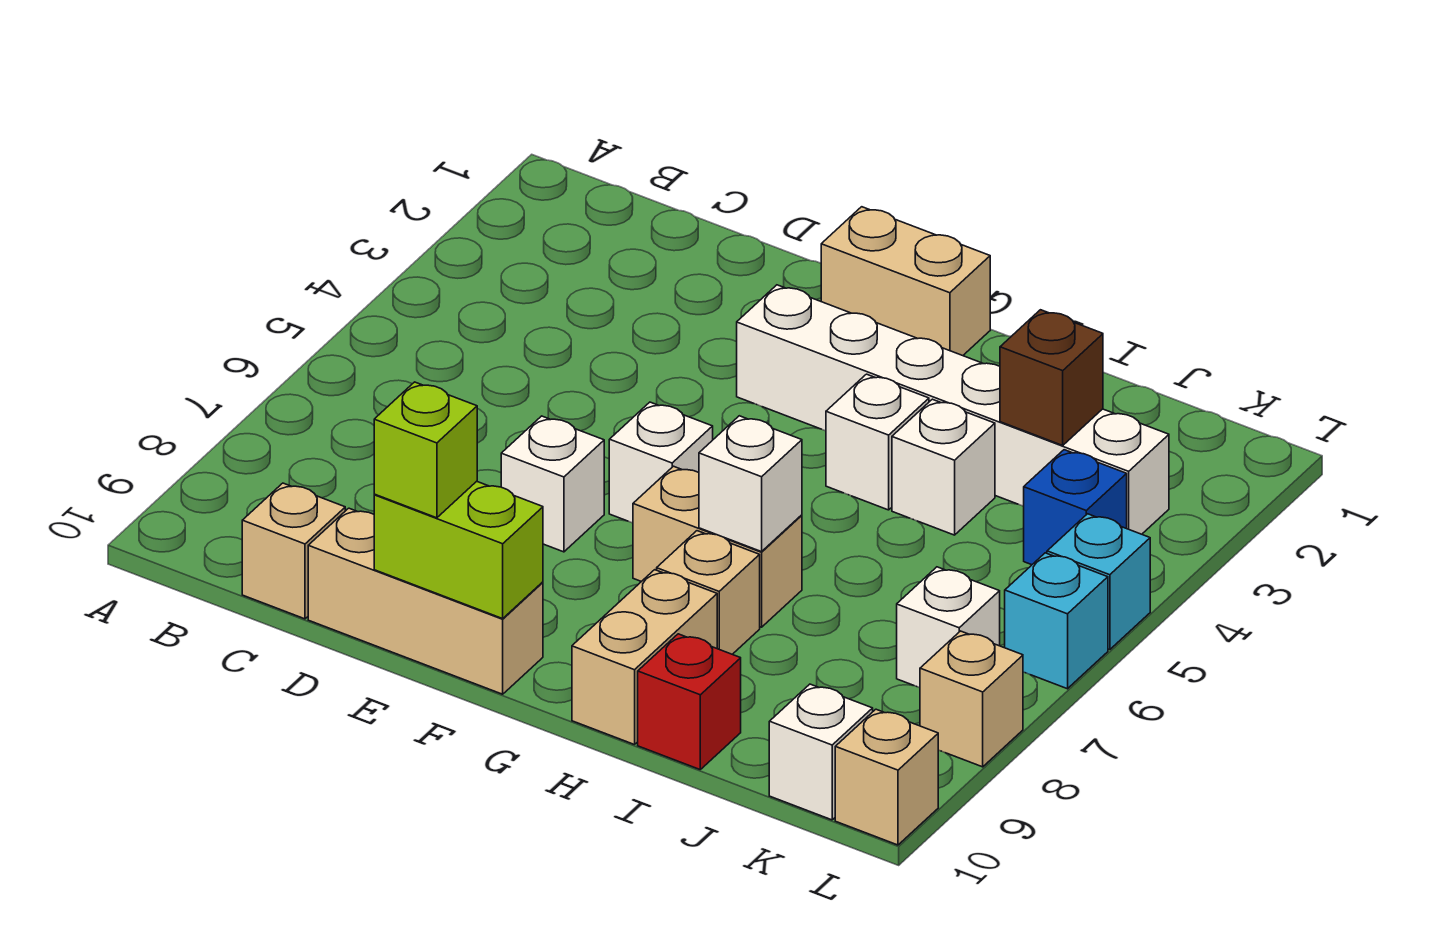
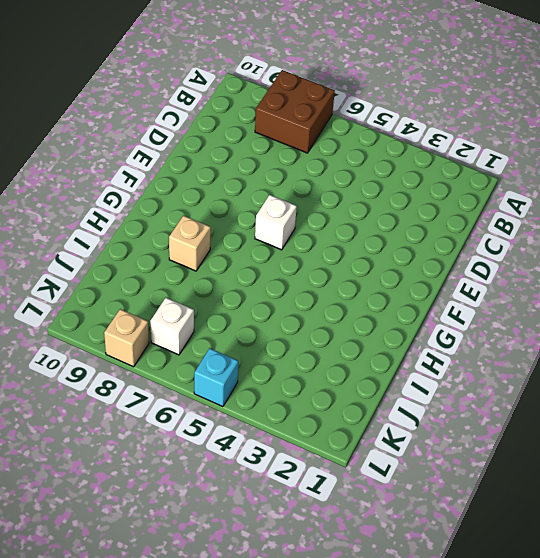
brown brick A7:B8 level 1 -> none
none -> tan brick C10 level 1
none -> tan brick D10:F10 level 1
none -> white brick E7 level 1

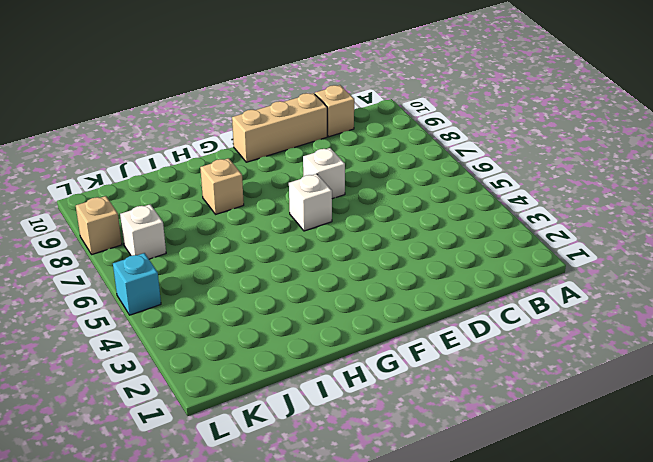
none -> tan brick F1:G1 level 1
none -> white brick F3:K3 level 1
none -> tan brick G7:H7 level 1

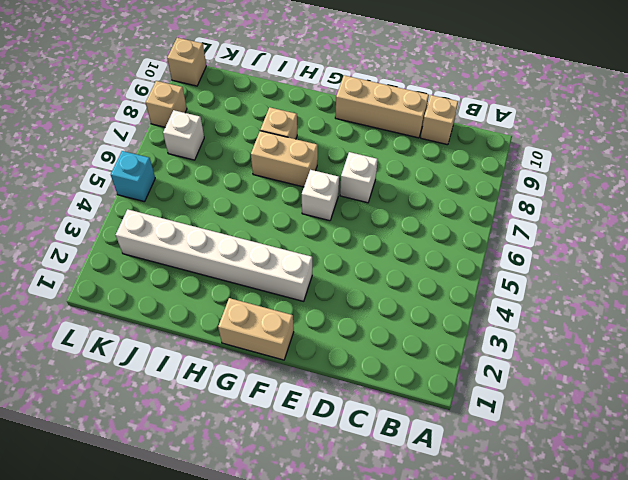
none -> white brick H4 level 1
none -> tan brick H9:H10 level 1
none -> white brick I4 level 1

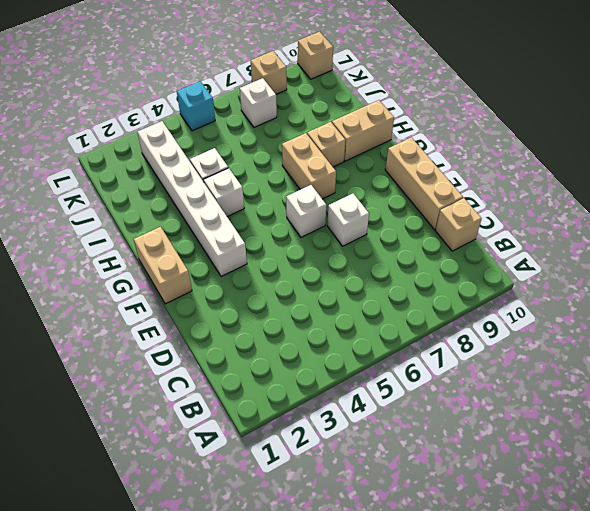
none -> red brick I10 level 1
none -> blue brick K4 level 1
none -> white brick K10 level 1

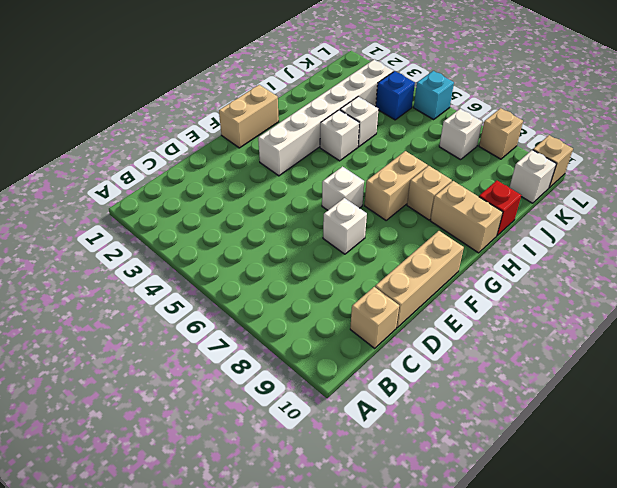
none -> cyan brick L6 level 1
none -> lime brick E10:F10 level 2
none -> white brick H7 level 2

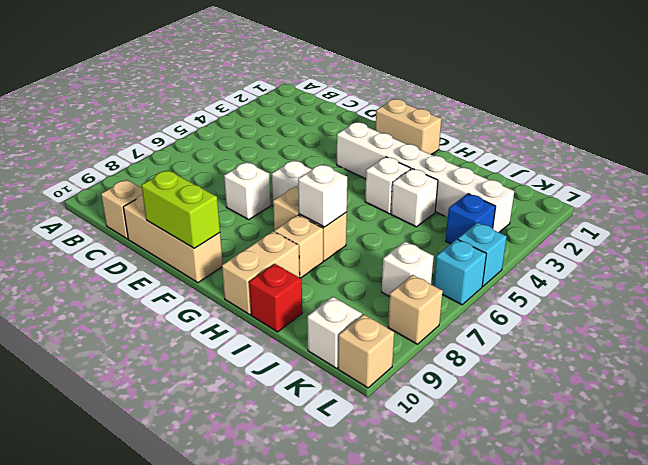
none -> brown brick J3 level 2
none -> lime brick E10 level 3

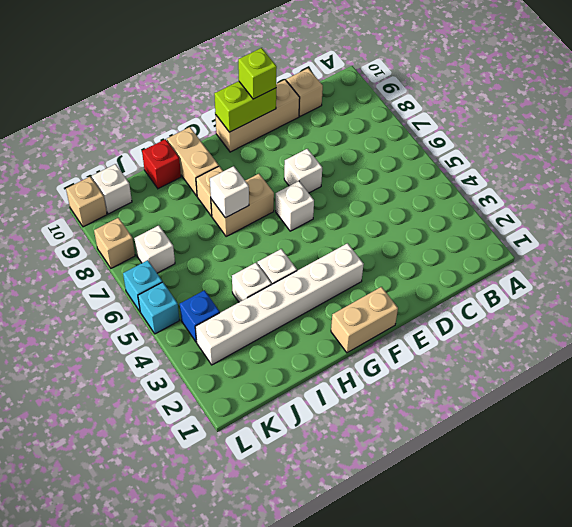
none -> brown brick J3 level 2

